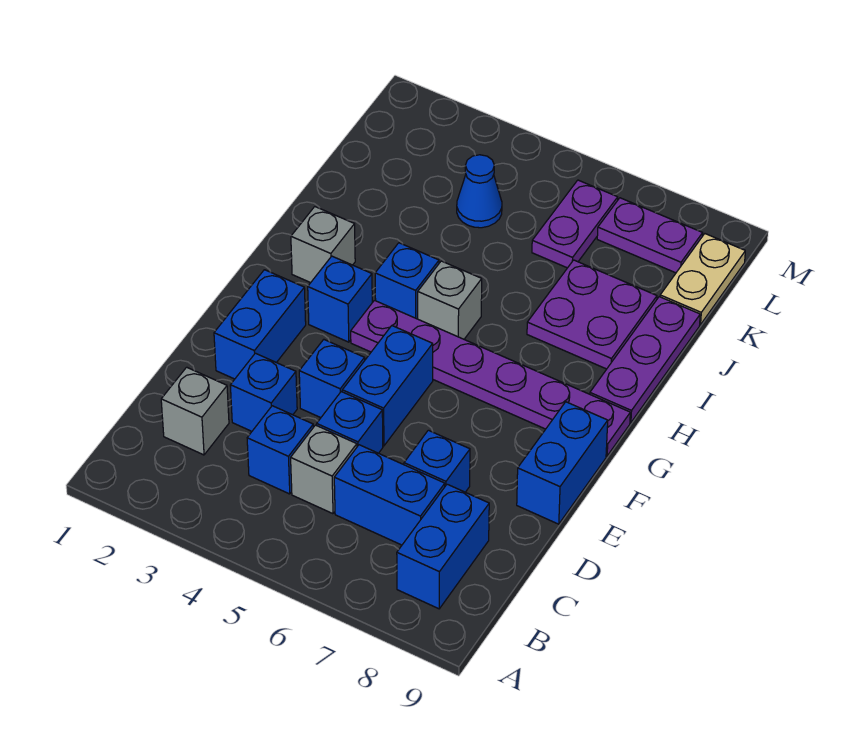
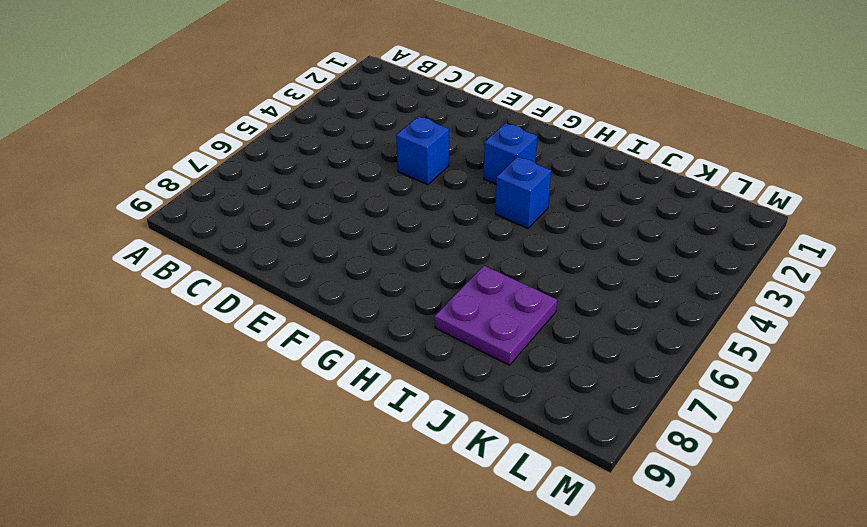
none -> blue brick B8:C8 level 1
none -> grey brick C2 level 1
none -> blue brick C4 level 1

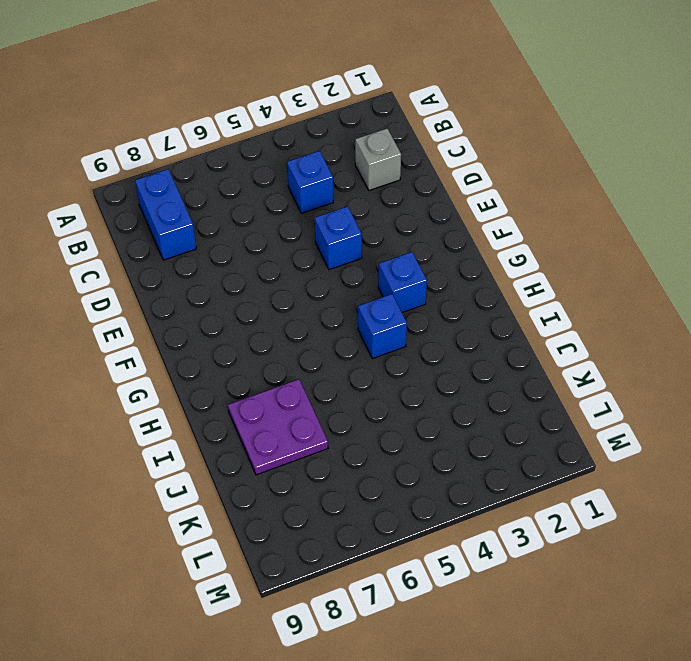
none -> grey brick C5 level 1
none -> blue brick C6:C7 level 1
none -> blue brick D3 level 1

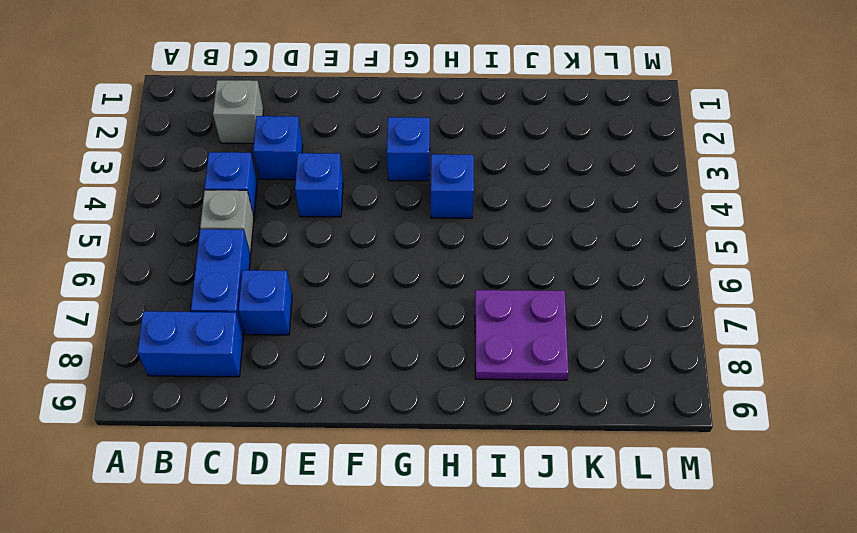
none -> blue brick D5 level 1
none -> blue brick E2:F2 level 1
none -> blue brick E5:F5 level 1

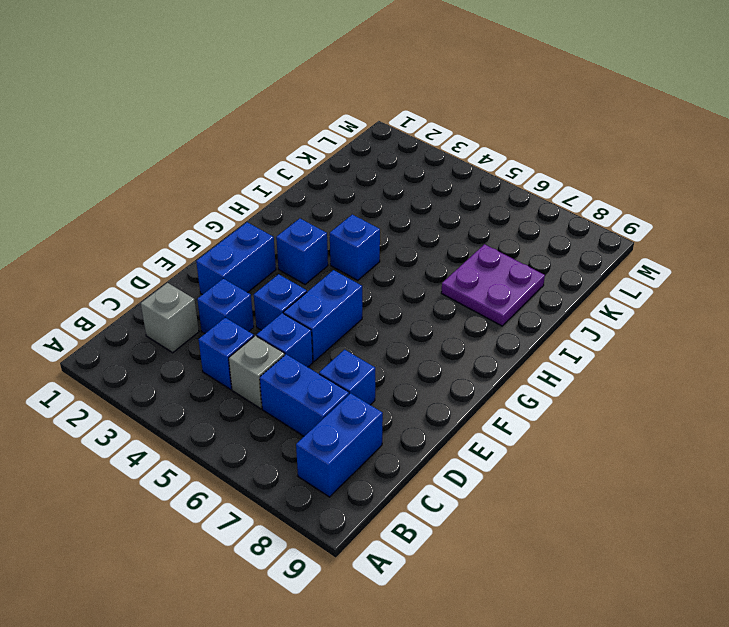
none -> blue brick E9:F9 level 1
none -> purple plate G4:G9 level 1
none -> grey brick H2 level 1

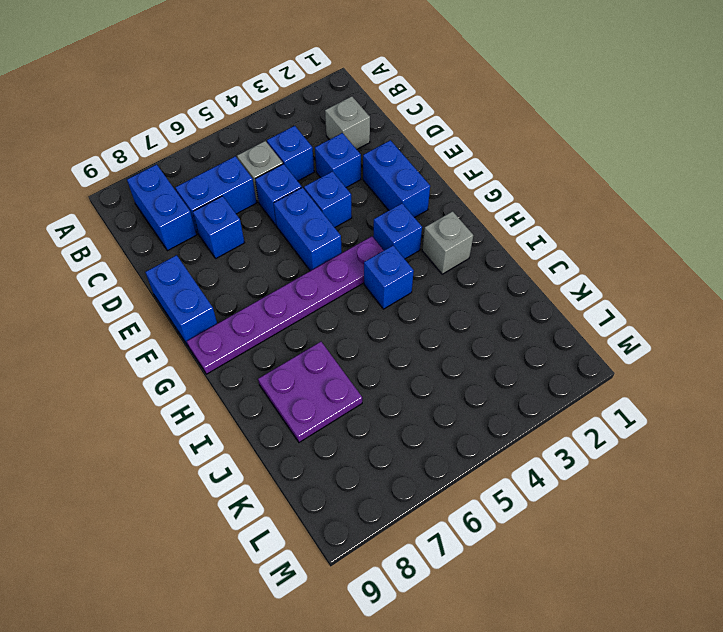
none -> grey brick H5 level 1
none -> purple plate H9:J9 level 1
none -> blue cone K4 level 1

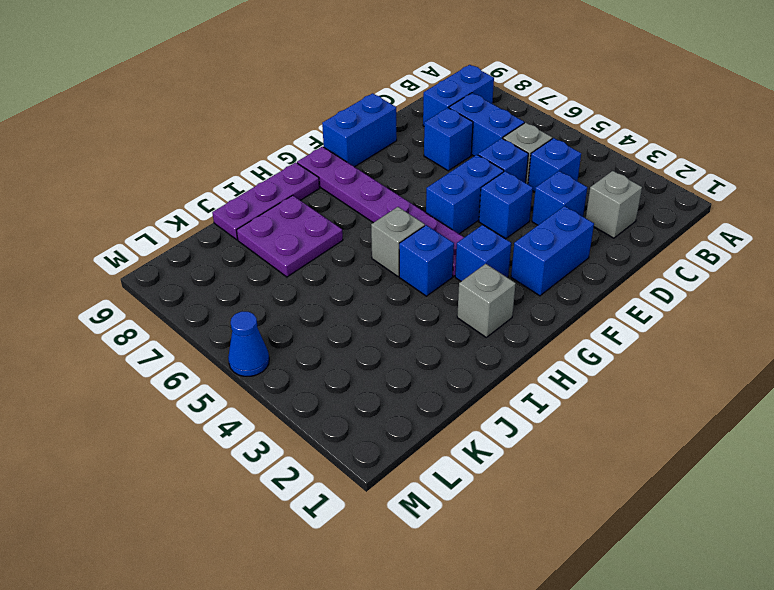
blue cone M5 level 1 -> blue cone K4 level 1
none -> purple plate K6:L6 level 1
none -> tan plate K9:L9 level 1
none -> purple plate L7:L8 level 1

